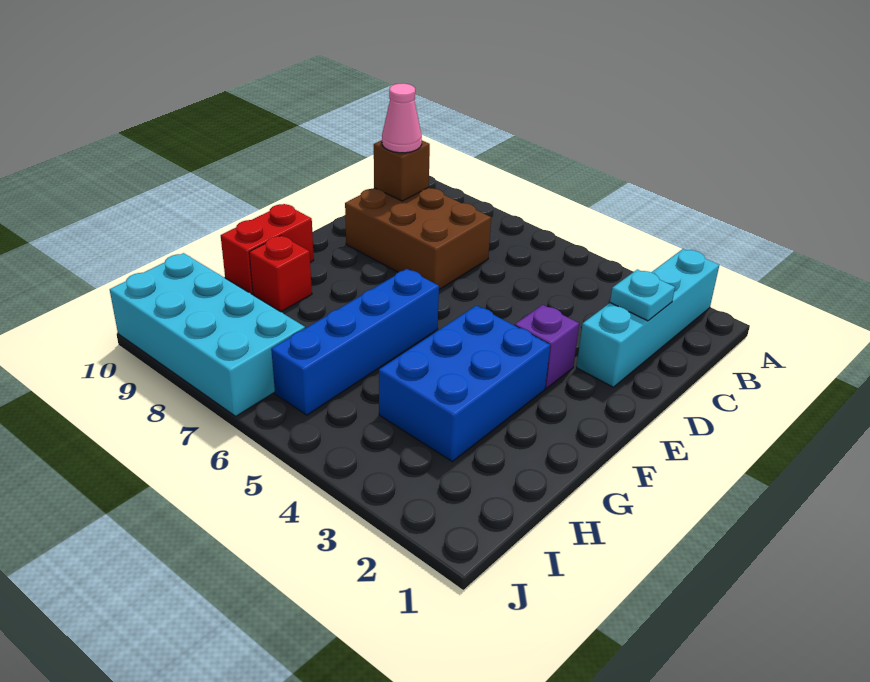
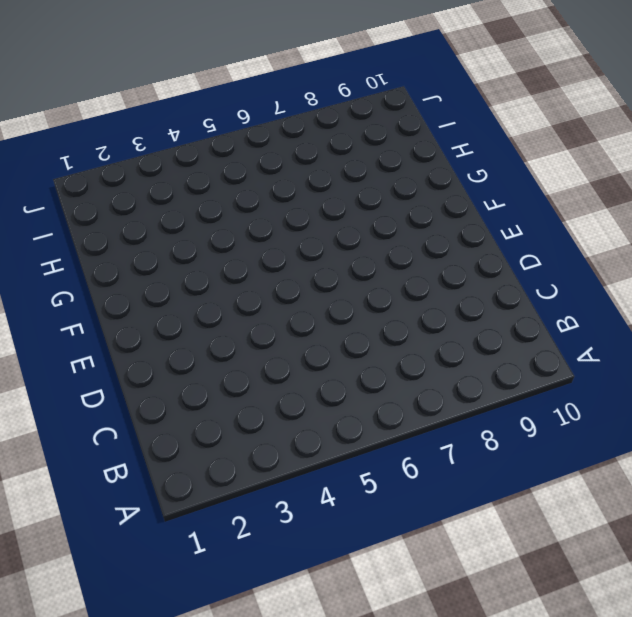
none -> cyan brick A2:D2 level 1
none -> brown brick C7:D9 level 1

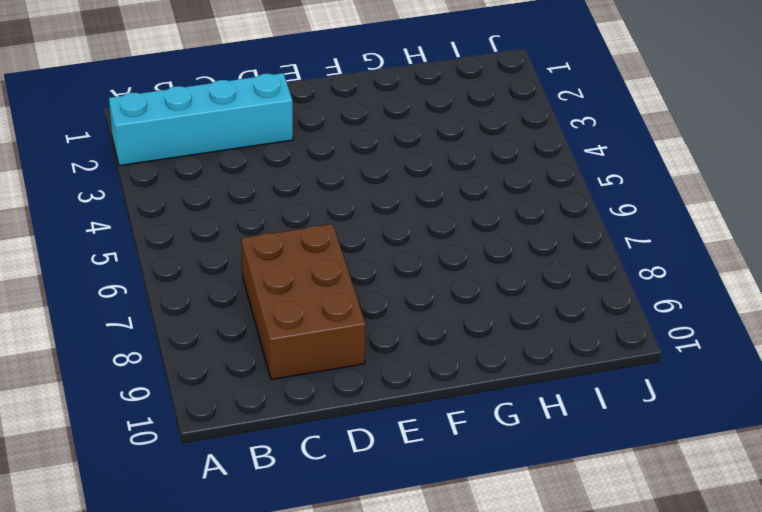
none -> purple brick E3 level 1
none -> blue brick F3:H4 level 1

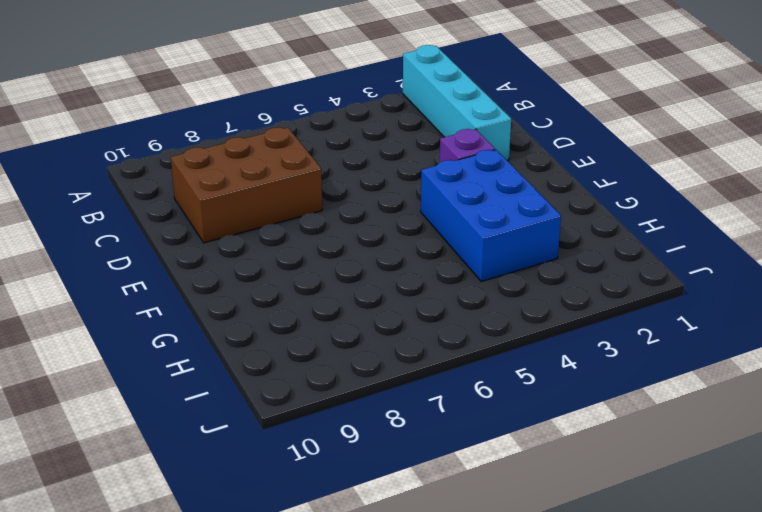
none -> blue brick F6:I6 level 1
none -> red brick F10:G10 level 1

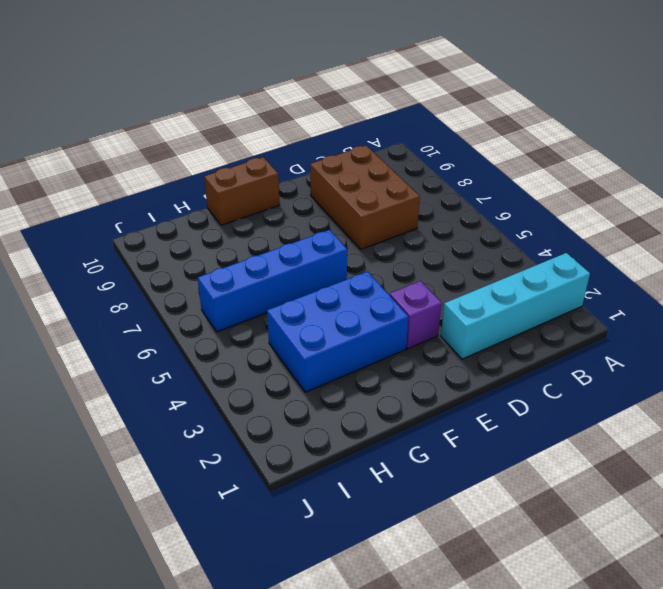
brown brick F10:G10 level 1 -> red brick F10:G10 level 1
none -> red brick G9 level 1
none -> cyan brick I7:J10 level 1

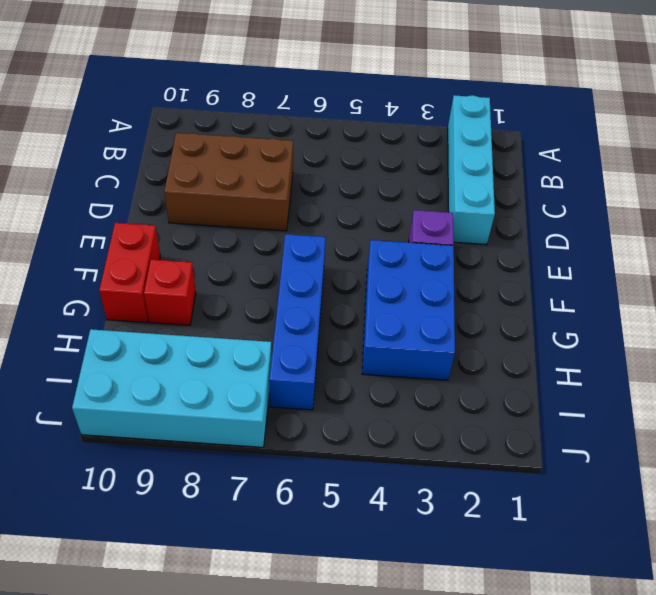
none -> cyan plate C2 level 2
none -> brown brick C9 level 2

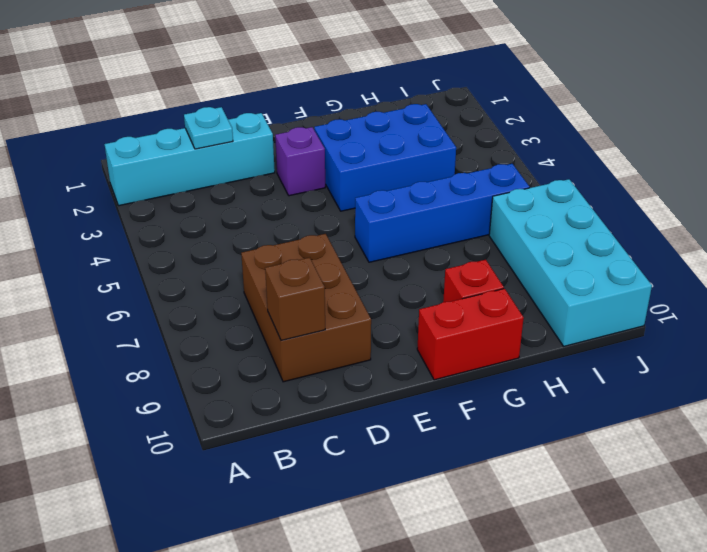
none -> pink cone C9 level 3

